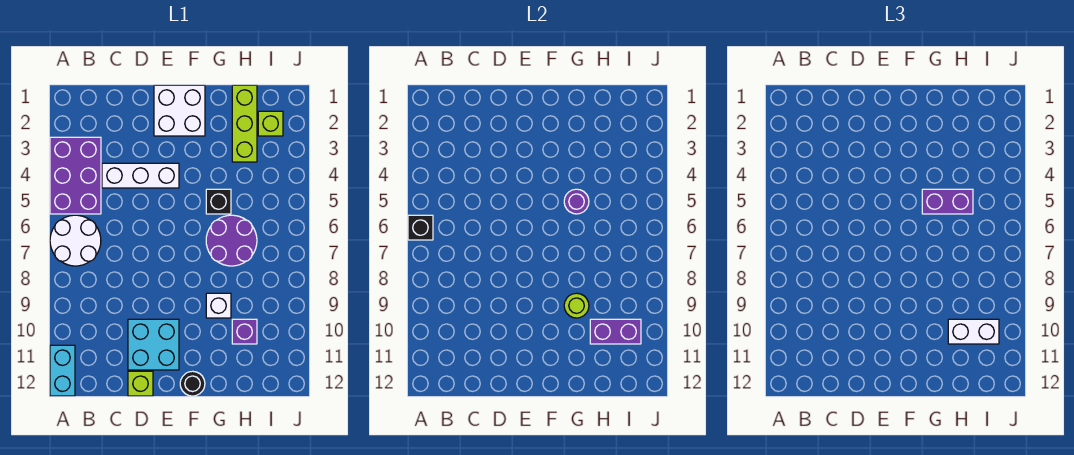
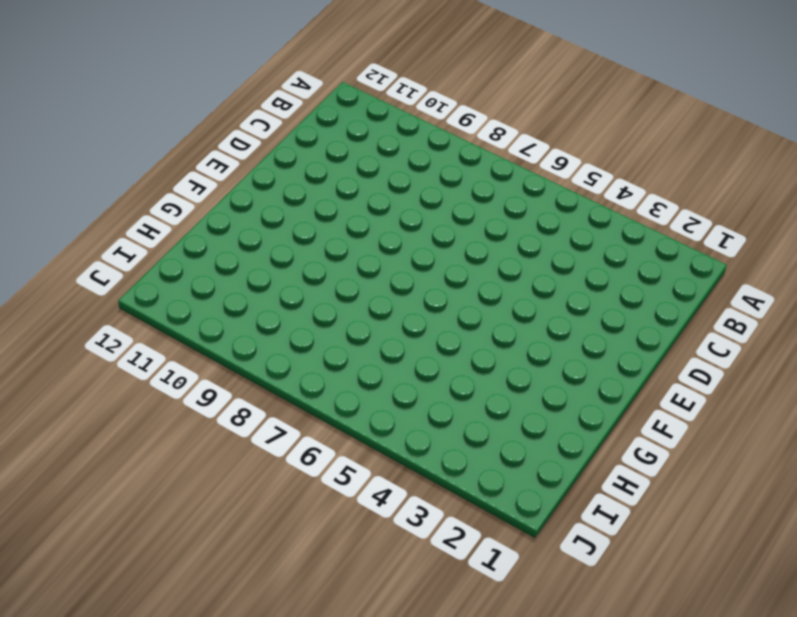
none -> purple brick A3:B5 level 1
none -> white round brick A6:B7 level 1
none -> cyan brick A11:A12 level 1

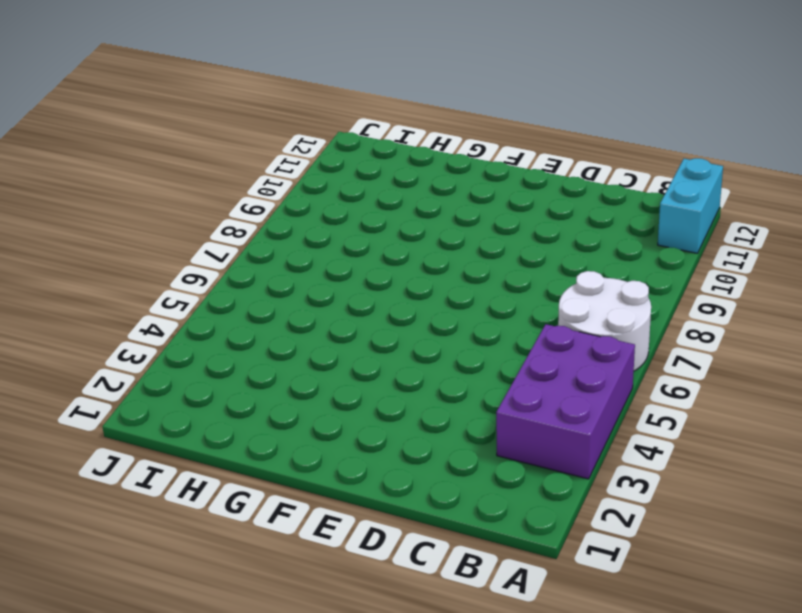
none -> white brick C4:E4 level 1
none -> cyan brick D10:E11 level 1
none -> lime brick D12 level 1

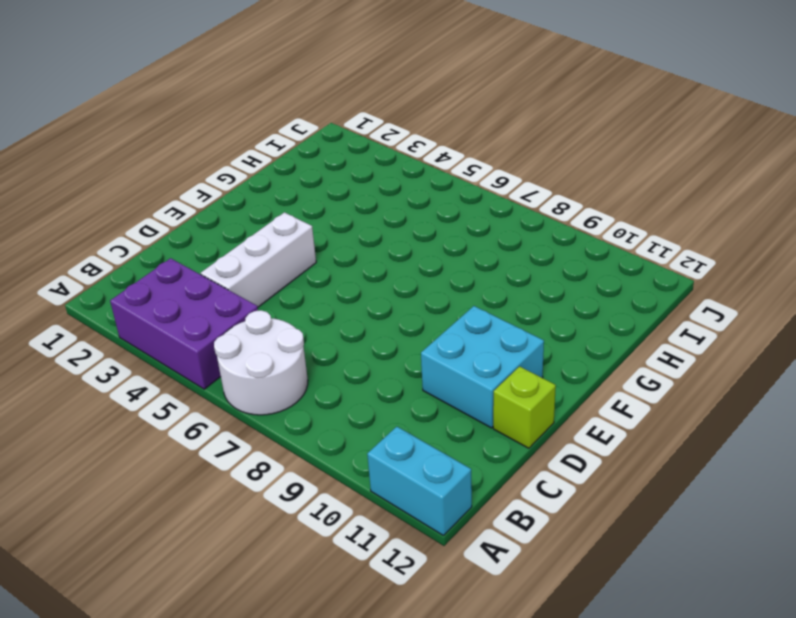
none -> white brick E1:F2 level 1
none -> black round brick F12 level 1
none -> black brick G5 level 1

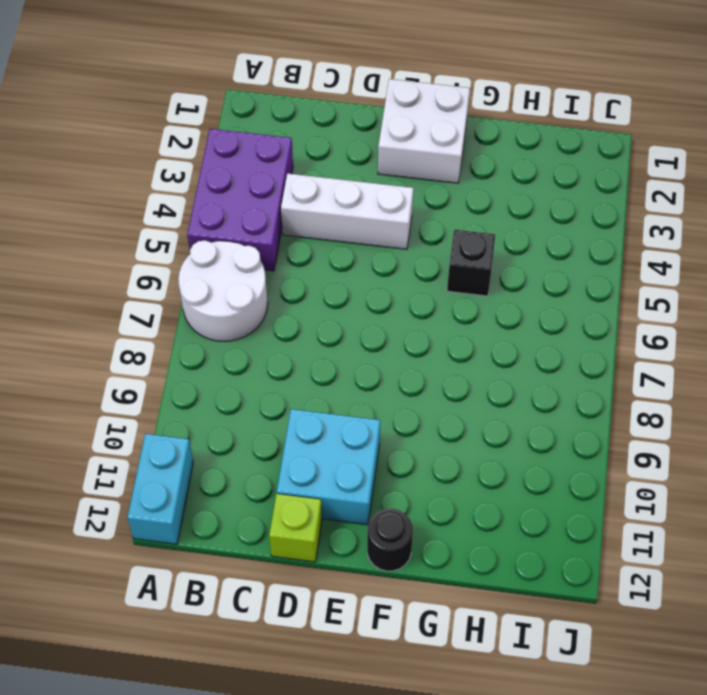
none -> purple round brick G6:H7 level 1
none -> white brick G9 level 1
none -> lime brick H1:H3 level 1

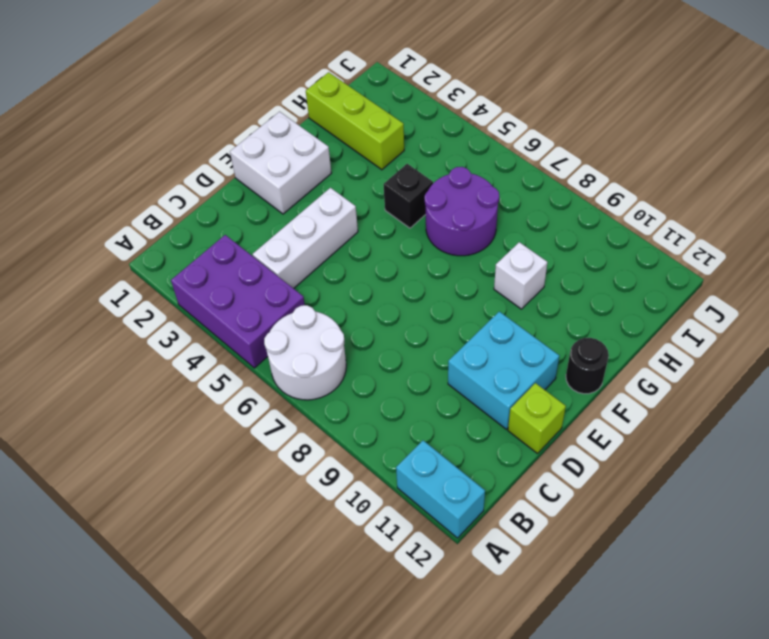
none -> purple brick H10 level 1
none -> lime brick I2 level 1
none -> black brick A6 level 2

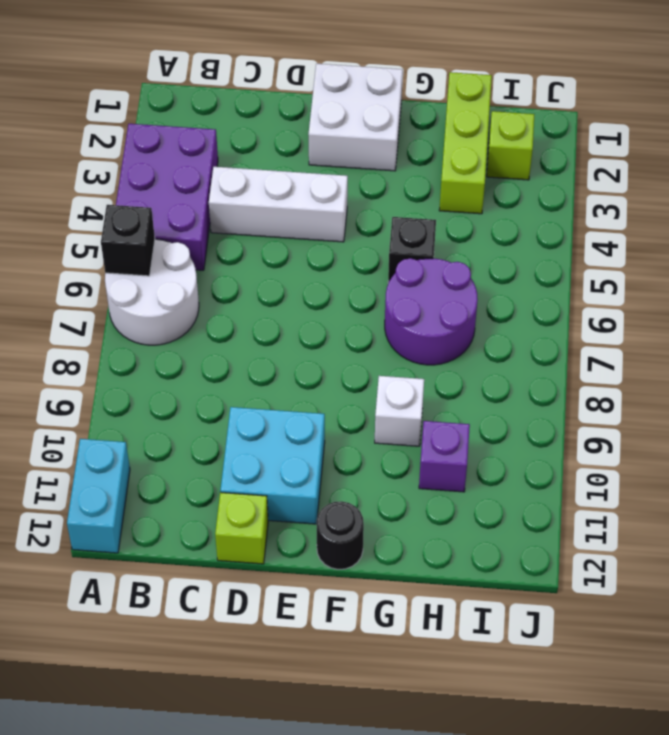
none -> purple round brick G5 level 2
none -> lime round brick G9 level 2
none -> purple brick H10:I10 level 2

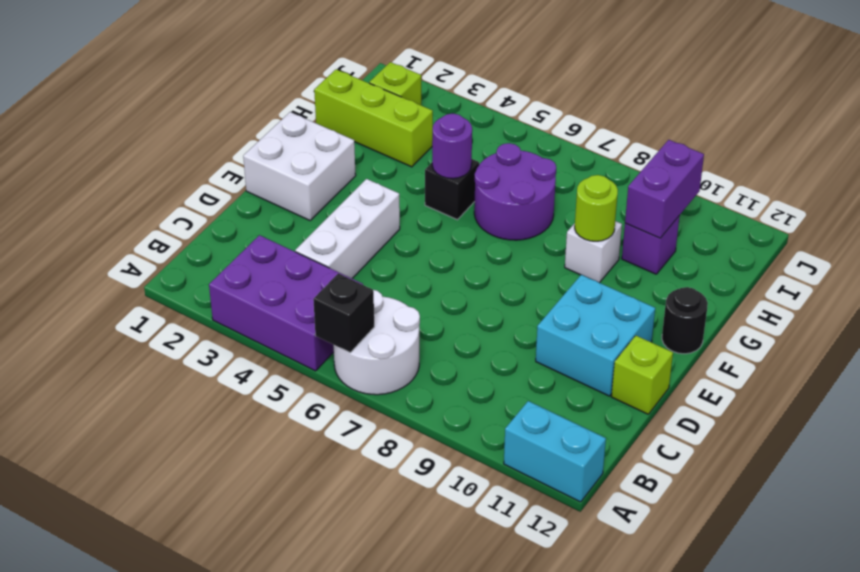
none -> purple brick G5:H5 level 3
none -> white brick H10:I10 level 3

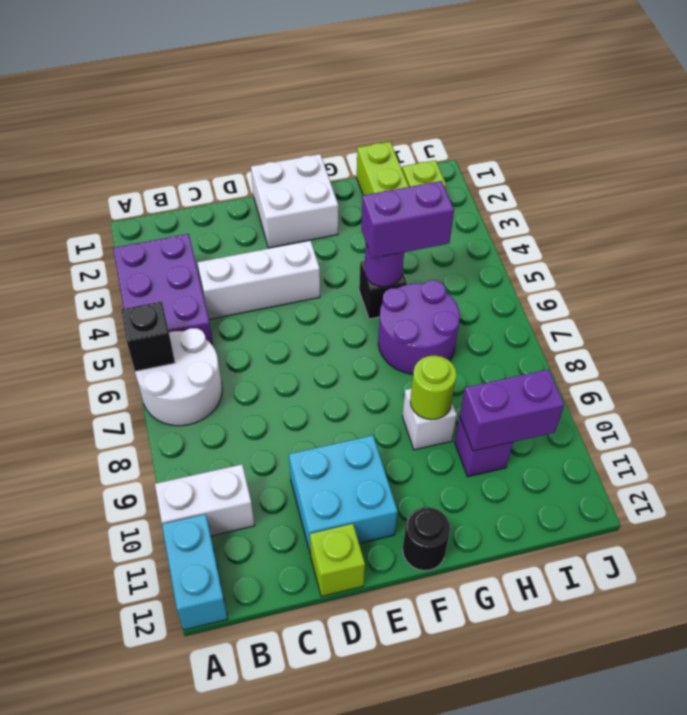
white brick A10:B10 level 1 -> white brick H10:I10 level 3

